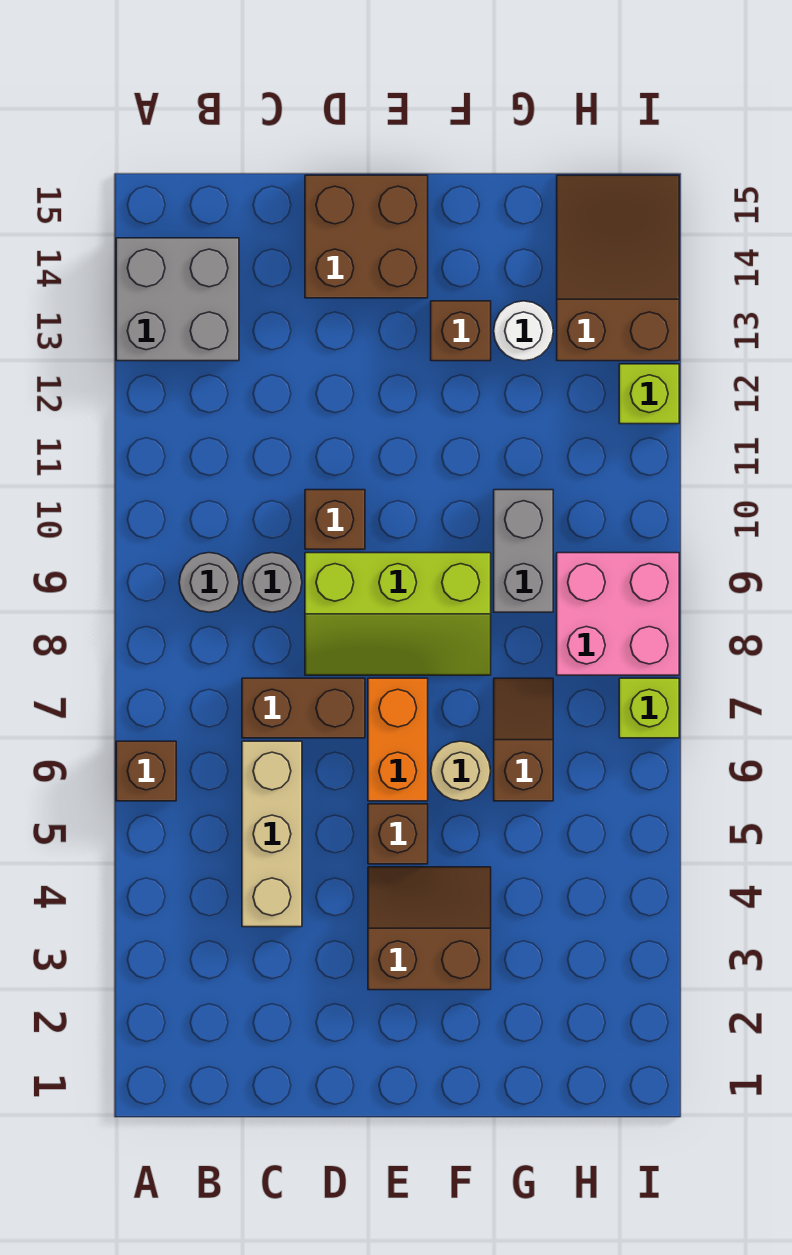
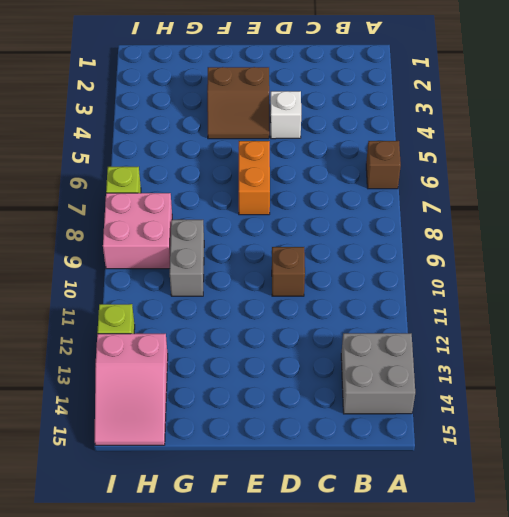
white brick D4 level 1 -> none
pink slope H13:I15 level 1 top 13 -> brown slope H13:I15 level 1 top 13
none -> grey round brick B9 level 1
none -> tan brick C4:C6 level 1
none -> brown brick C7:D7 level 1

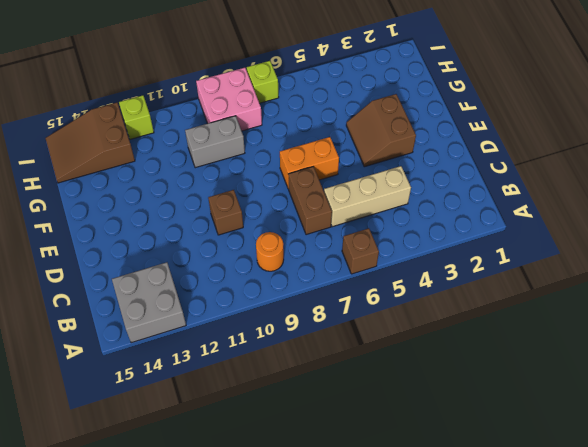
orange round brick B9 level 1 -> grey round brick B9 level 1
none -> grey round brick C9 level 1
none -> lime slope D8:F9 level 1 top 9
none -> brown brick D14:E15 level 1

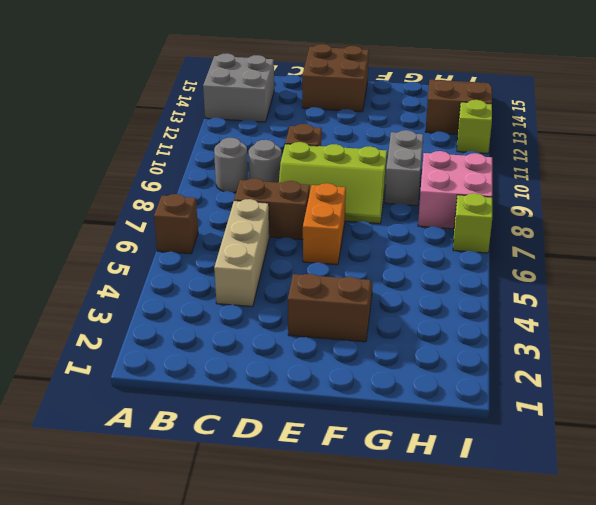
none -> brown brick E5 level 1
none -> tan round brick F6 level 1
none -> brown brick F13 level 1

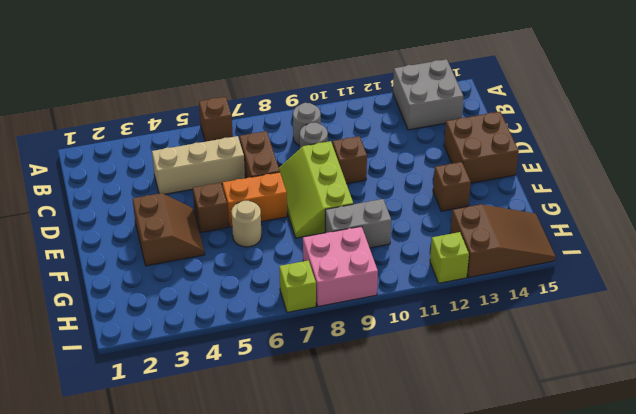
none -> brown slope G6:G7 level 1 top 6
none -> white round brick G13 level 1

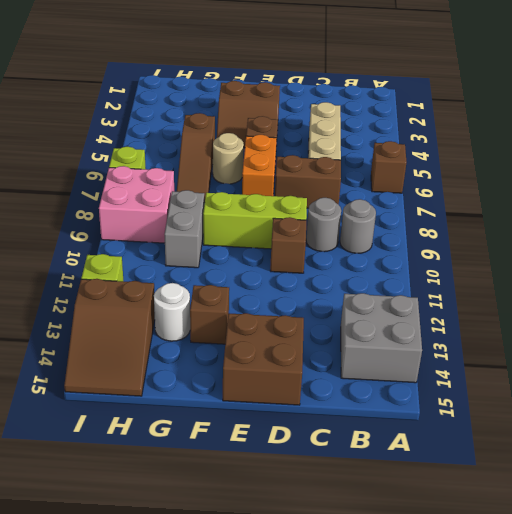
brown slope G5:G7 level 1 top 5 -> brown slope G6:G7 level 1 top 6

